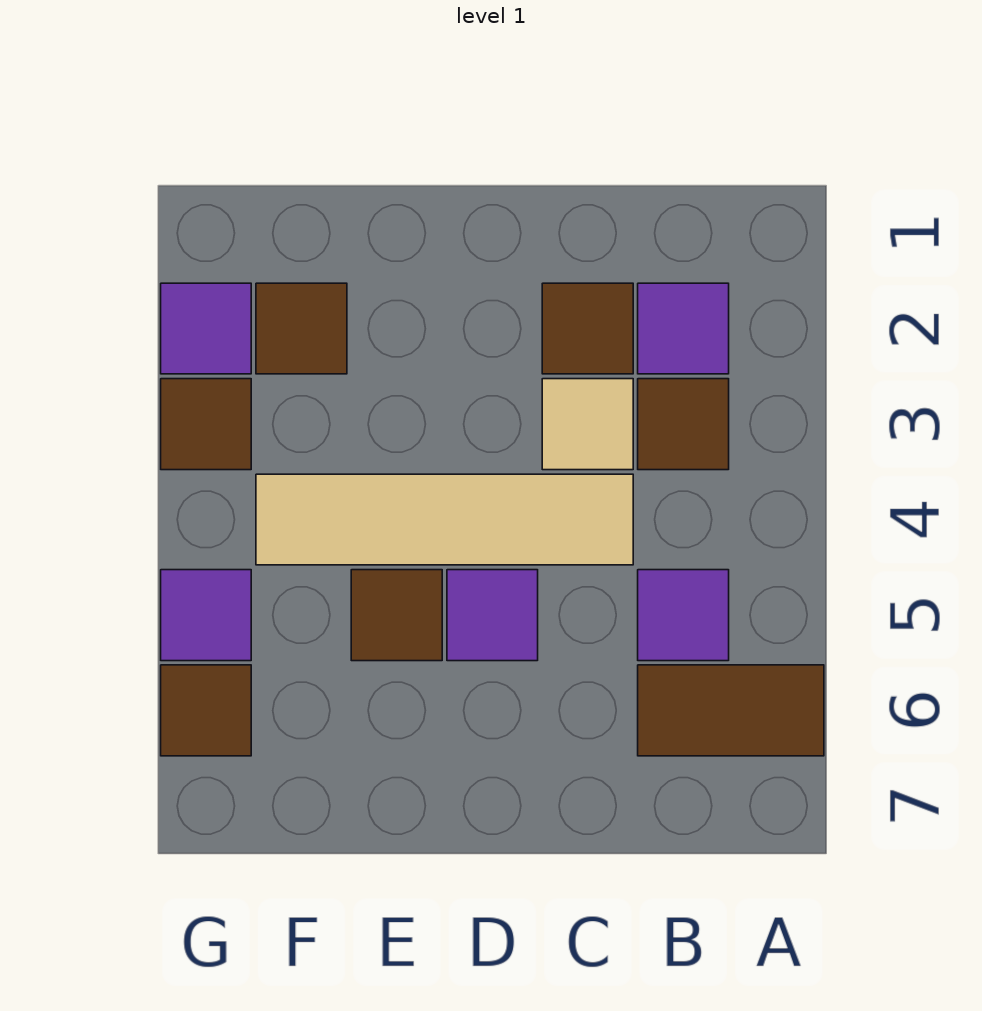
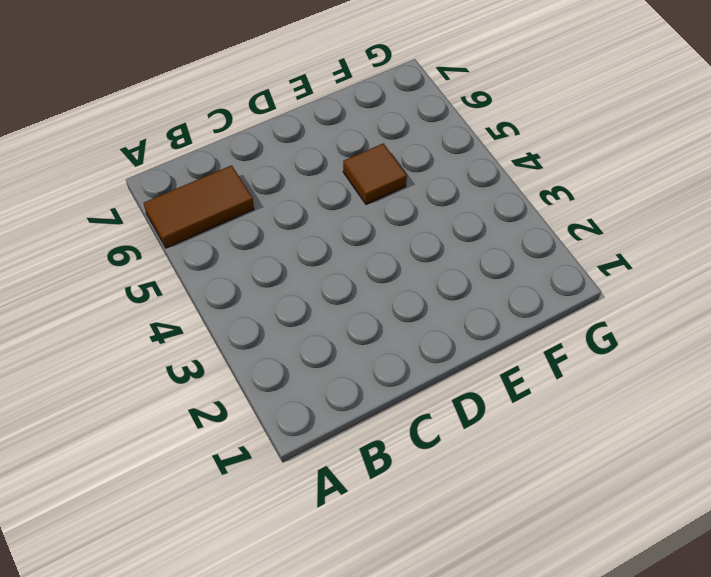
none -> purple tile B2 level 1
none -> brown tile B3 level 1
none -> purple tile B5 level 1

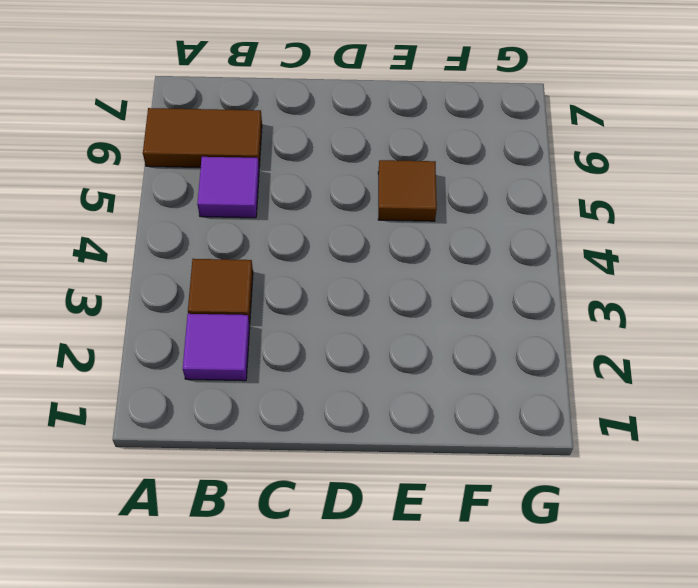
none -> brown tile C2 level 1
none -> tan tile C3 level 1
none -> tan tile C4:F4 level 1

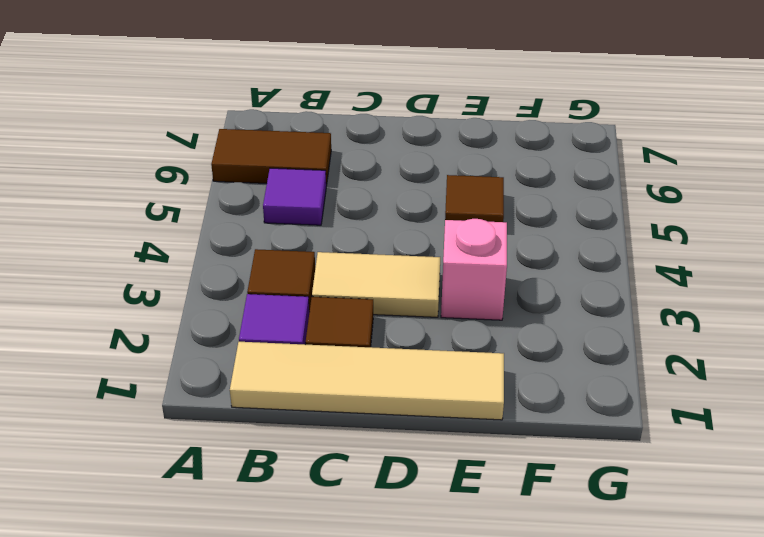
tan tile B1:E1 level 1 -> tan tile C4:F4 level 1
tan tile C3:D3 level 1 -> tan tile C3 level 1
pink brick E3 level 1 -> none
none -> purple tile D5 level 1
none -> brown tile F2 level 1
none -> purple tile G2 level 1

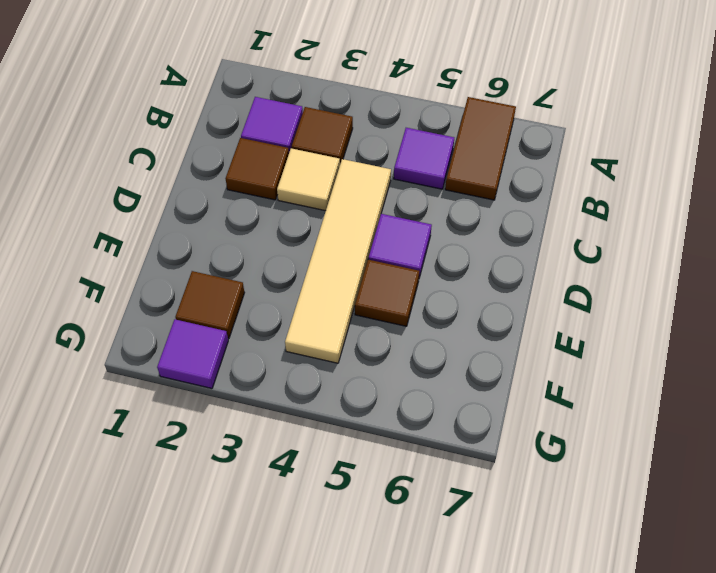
none -> brown tile G3 level 1
none -> purple tile G5 level 1
none -> brown tile G6 level 1

